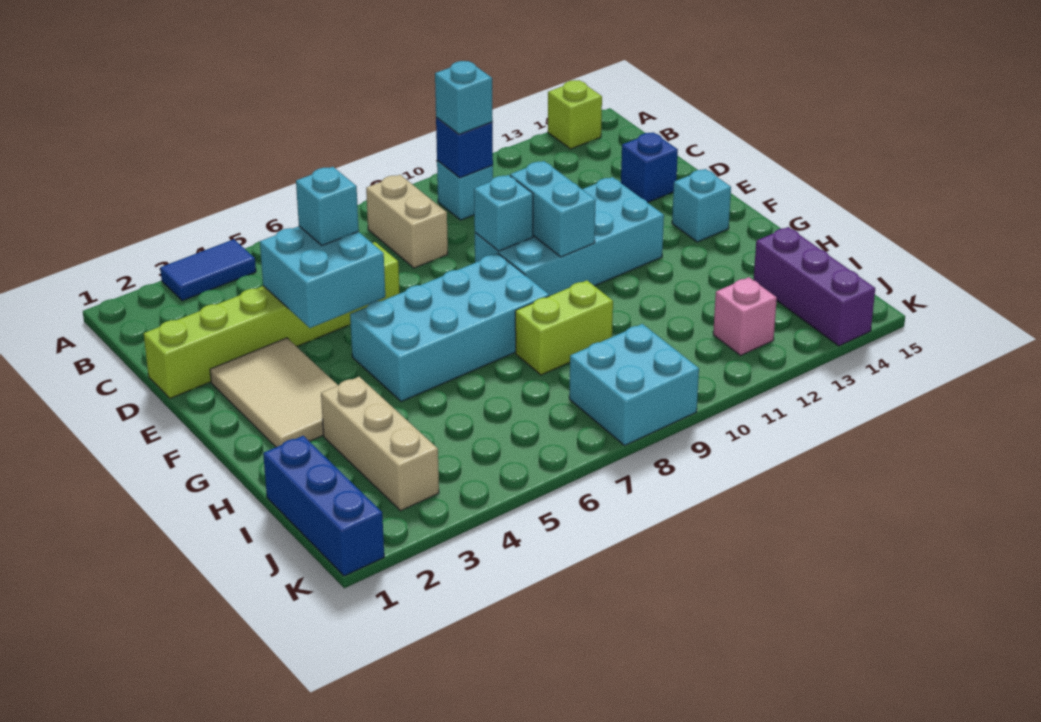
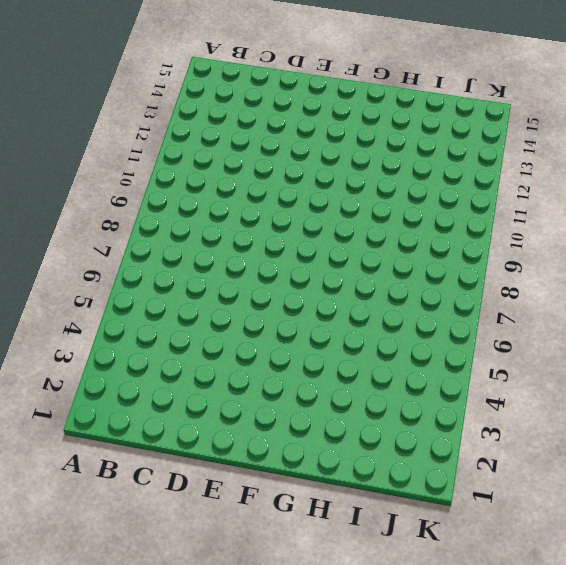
none -> blue tile A3:A4 level 1
none -> lime brick A14 level 1
none -> tan brick B8:C8 level 1

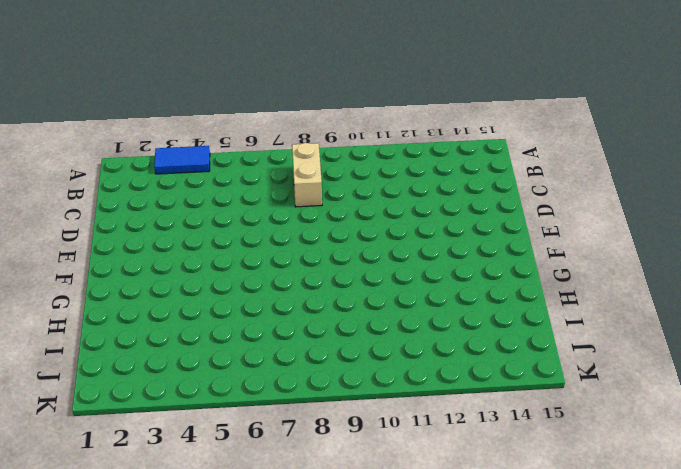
none -> lime brick A14 level 1
none -> cyan brick B10 level 1
none -> lime brick D1:D6 level 1

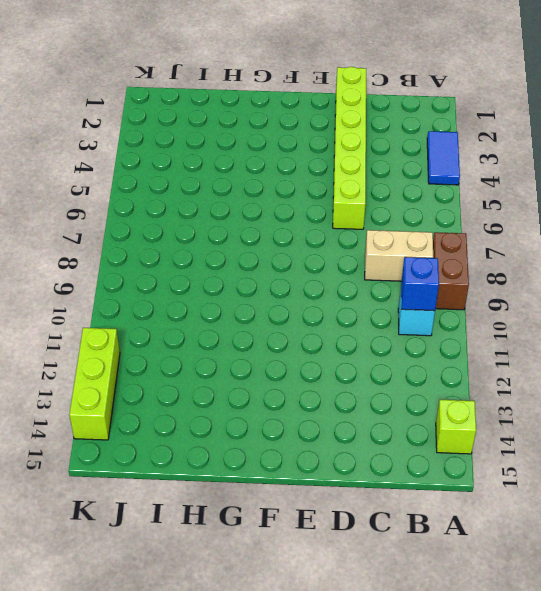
brown brick A8:A9 level 1 -> none
lime brick K12:K14 level 1 -> purple brick I14:K14 level 1
none -> blue brick D14 level 1
none -> tan tile E2:G3 level 1
none -> cyan brick E9:F12 level 1

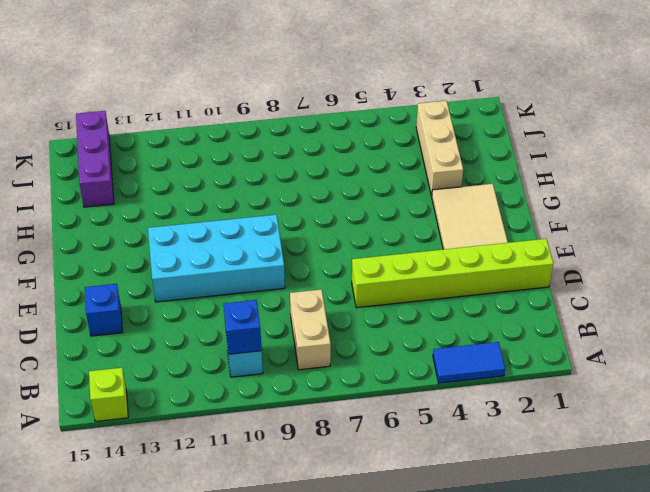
none -> cyan brick F5:G8 level 1
none -> cyan brick F14 level 1
none -> lime brick H8:H9 level 1

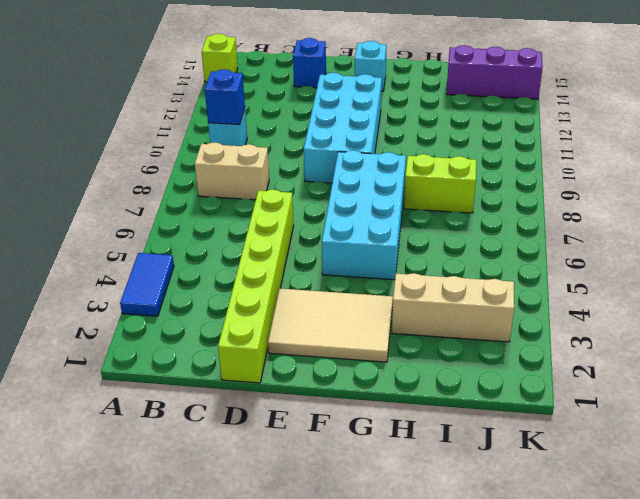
lime brick H8:I8 level 1 -> lime brick H8:H9 level 1
none -> blue brick I1:K1 level 1
none -> cyan brick J8:K9 level 1
none -> pink brick J12 level 1

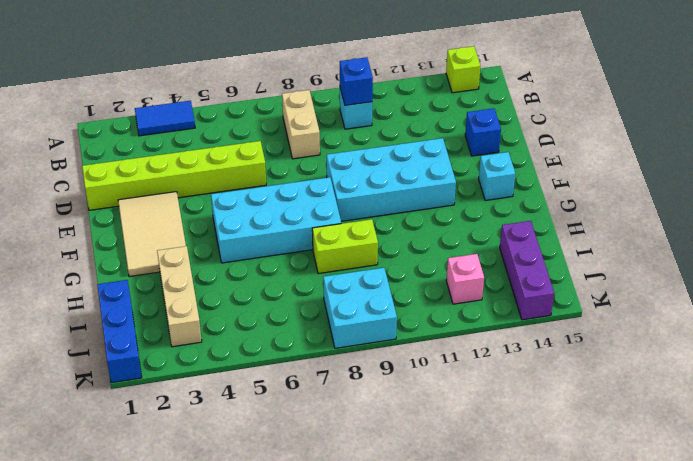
none -> cyan brick D4:E5 level 2
none -> cyan brick E9 level 2
none -> cyan brick E10:F10 level 2

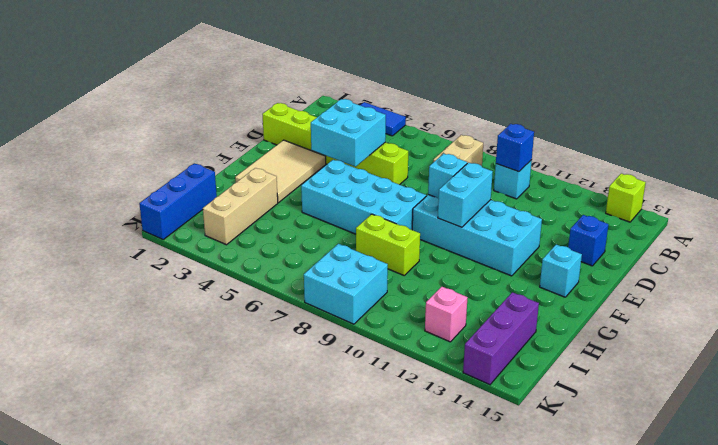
none -> cyan brick B10 level 3
none -> cyan brick D5 level 3

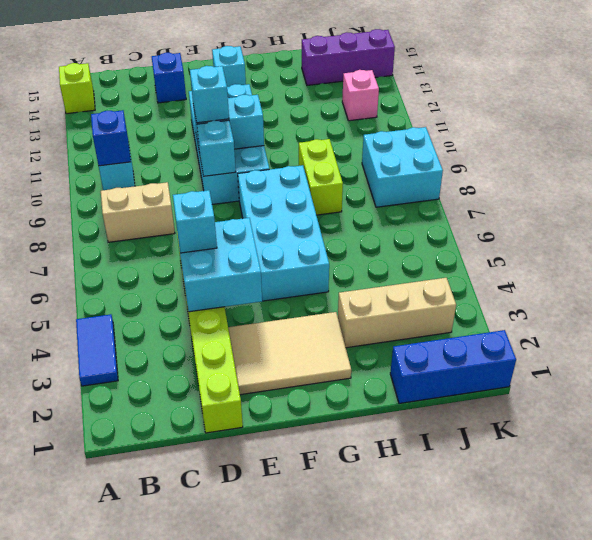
cyan brick E10 level 3 -> cyan brick B10 level 3

